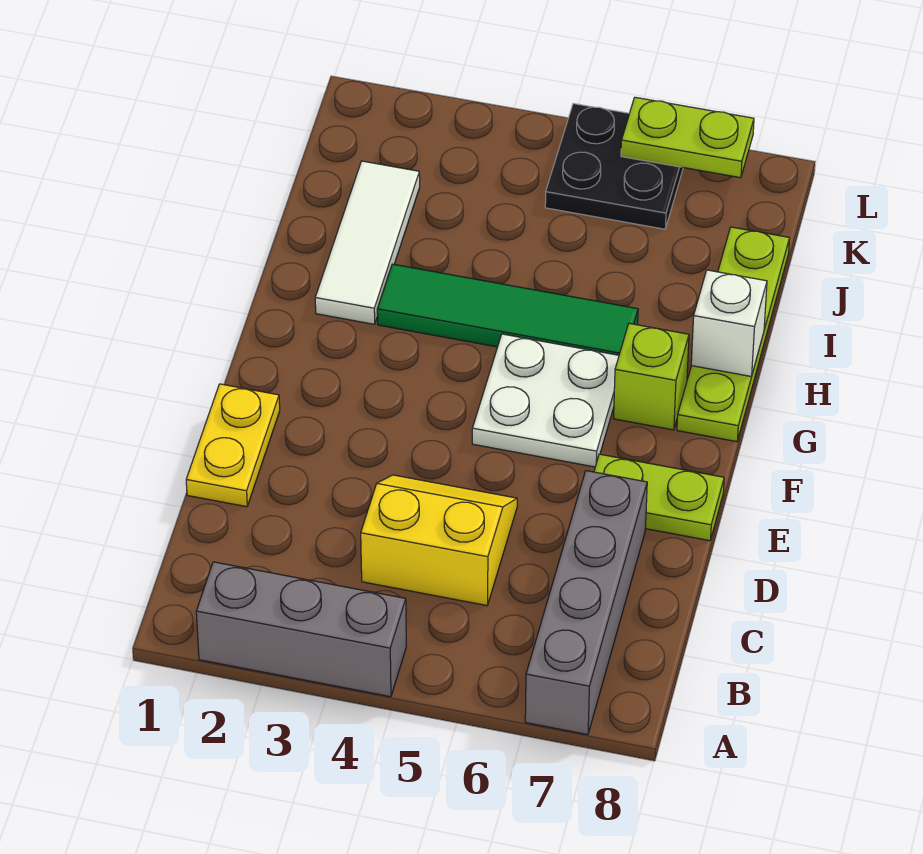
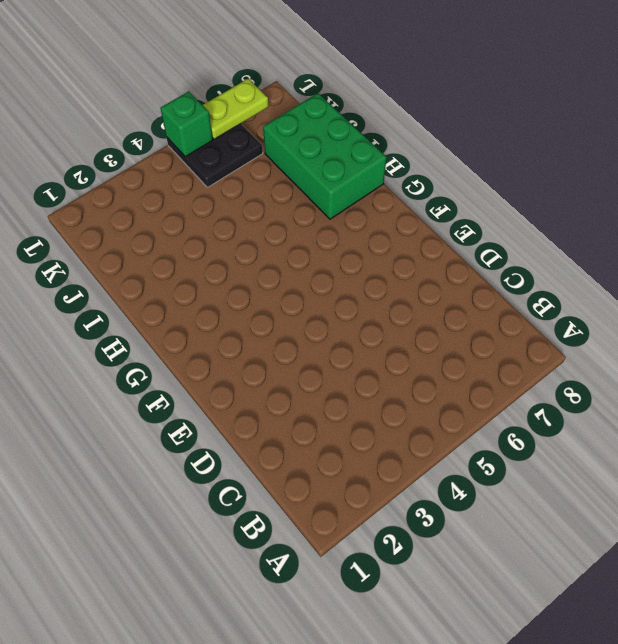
green brick H7:J8 level 1 -> lime plate G8:J8 level 1
green brick L5 level 2 -> none
none -> grey brick A2:A4 level 1
none -> grey brick A7:D7 level 1
none -> yellow slope C4:D5 level 1 top C

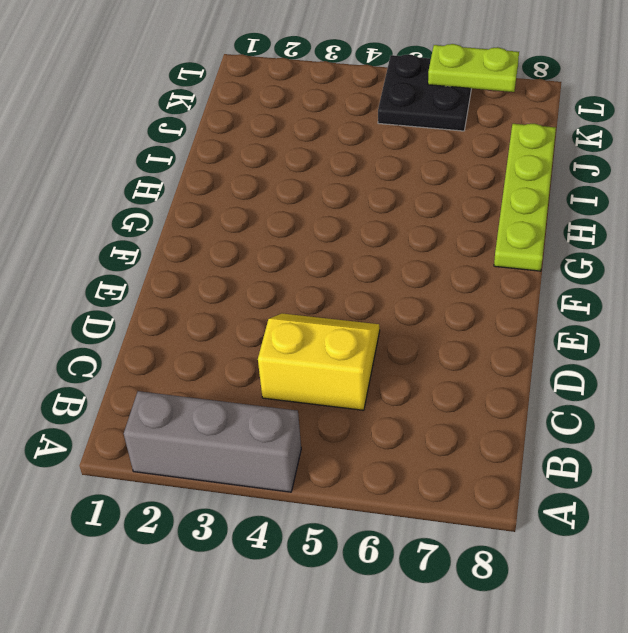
none -> grey brick A7:D7 level 1
none -> yellow plate D1:E1 level 1
none -> lime plate E7:E8 level 1

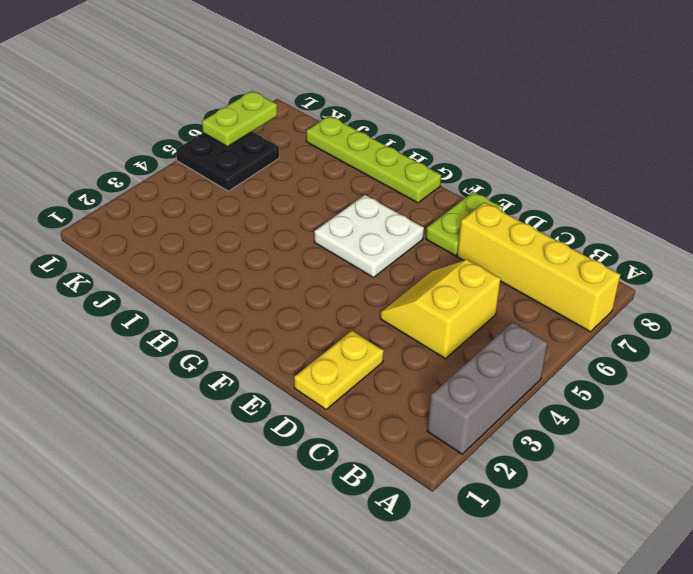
yellow brick A7:D7 level 1 -> grey brick A7:D7 level 1
yellow plate D1:D2 level 1 -> yellow plate D1:E1 level 1
none -> lime brick G7 level 1
none -> white tile H2:J2 level 1
none -> green tile H3:H6 level 1

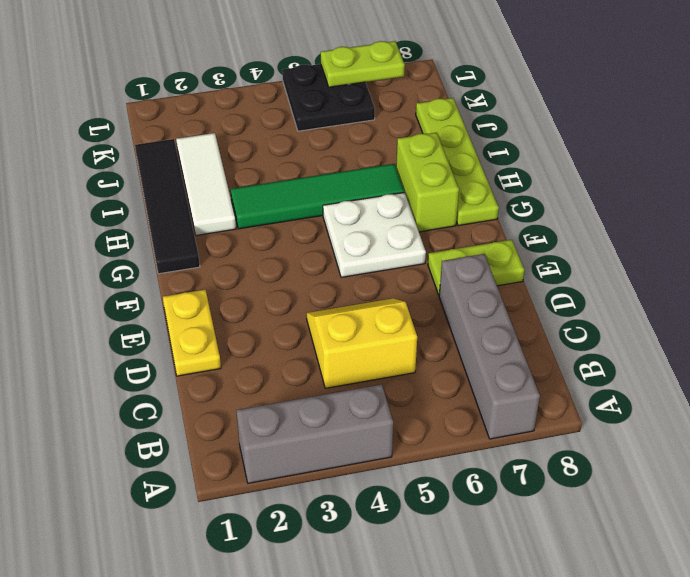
black tile G1:J1 level 1 -> none
lime brick G7:H7 level 1 -> lime brick G7 level 1
none -> white brick H8 level 2

